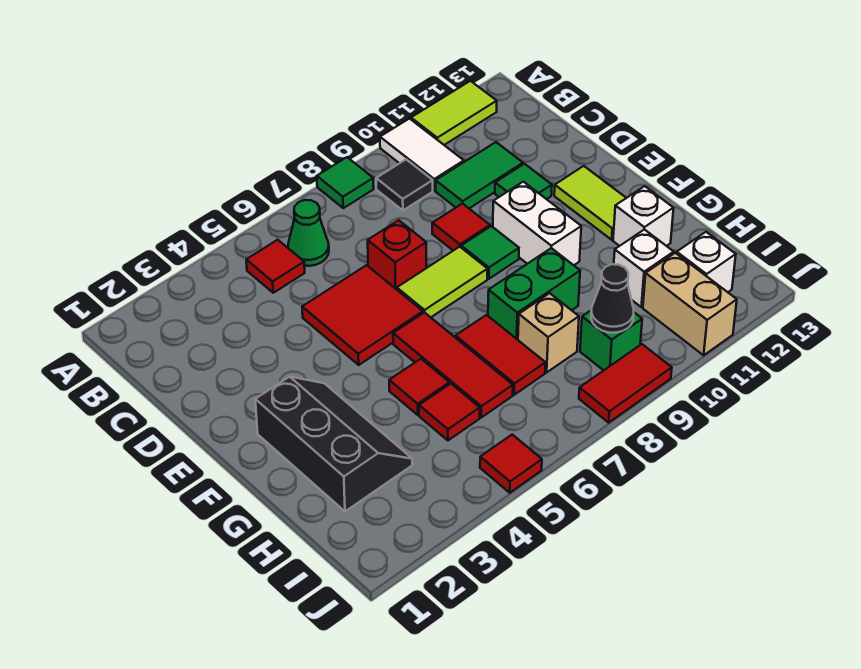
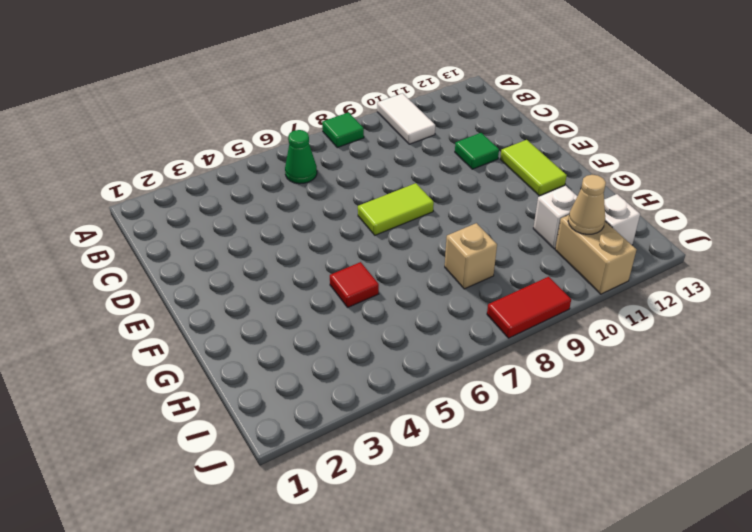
tan cone I11 level 2 -> none
none -> lime tile A11:A12 level 1
none -> red tile B5 level 1
none -> black tile B9 level 1
none -> green tile C10:C11 level 1

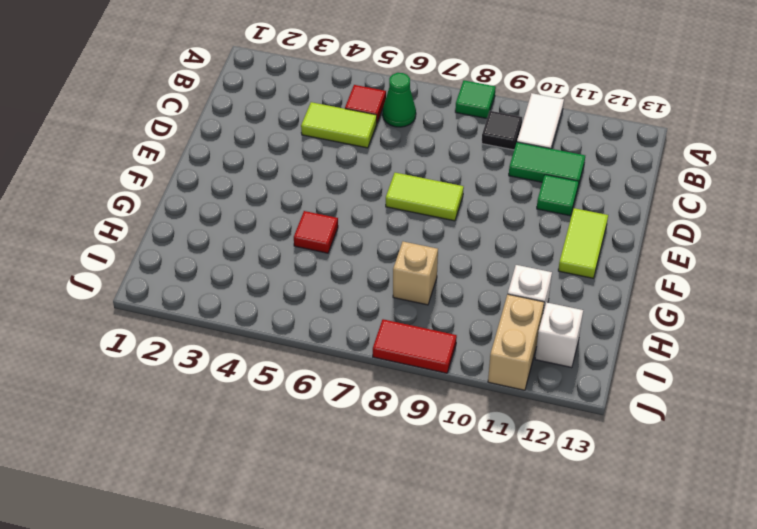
lime tile C4:C5 level 1 -> lime tile A11:A12 level 1
none -> red tile D5:E6 level 1
none -> red brick D7 level 1
none -> red tile D9 level 1
none -> green tile E9 level 1

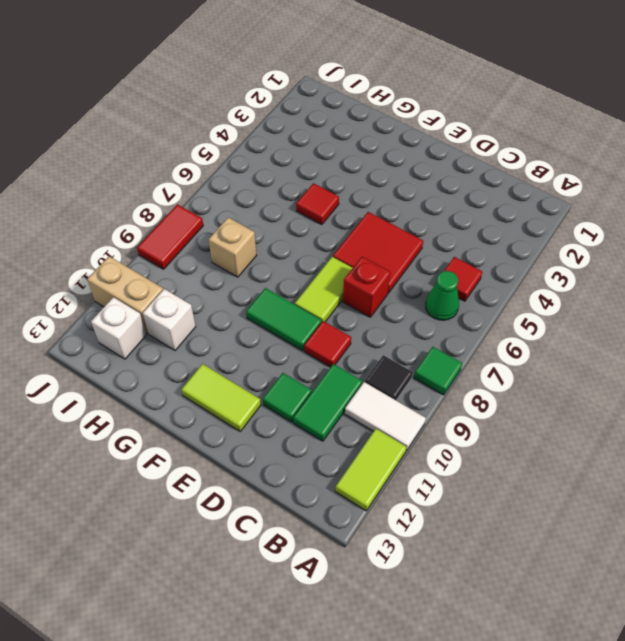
green tile E9:F9 level 1 -> green tile E9 level 1
none -> white brick E10:F10 level 1
none -> black slope F2:H3 level 1 top 2
none -> red tile F6:H6 level 1
none -> red tile G7:H7 level 1

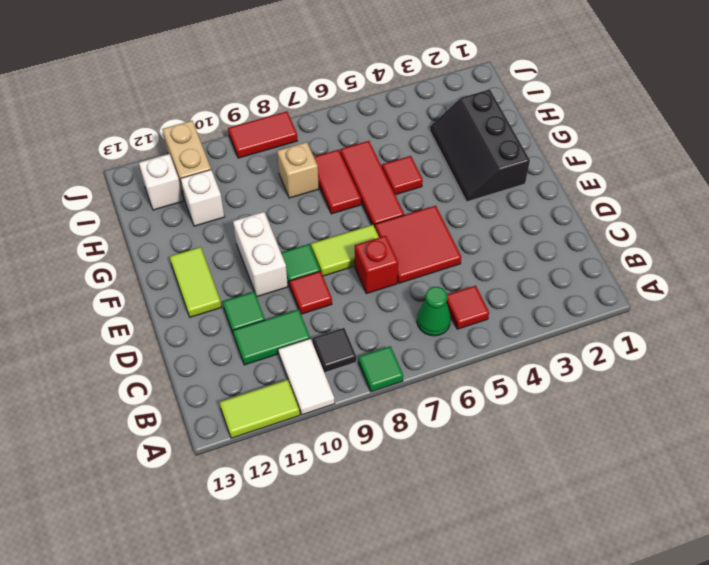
none -> green brick G8:G9 level 1
none -> white brick G12 level 1
none -> red tile H5 level 1
none -> green brick I9 level 1

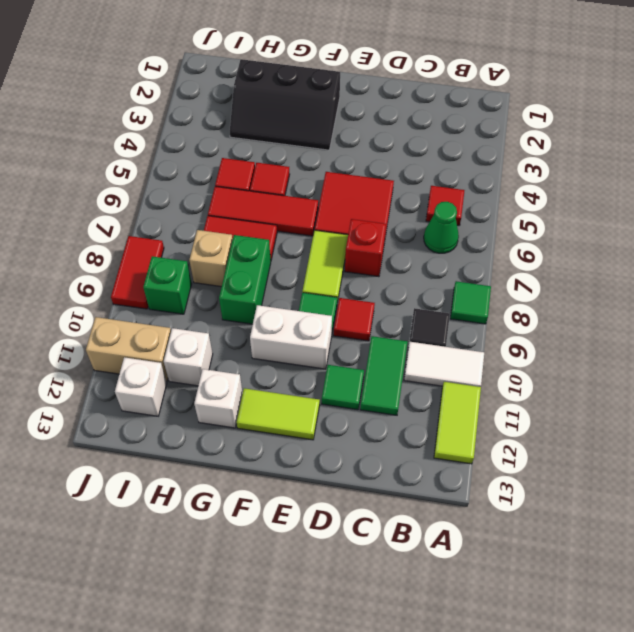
none -> red tile J5 level 1
none -> black cone I9 level 2

